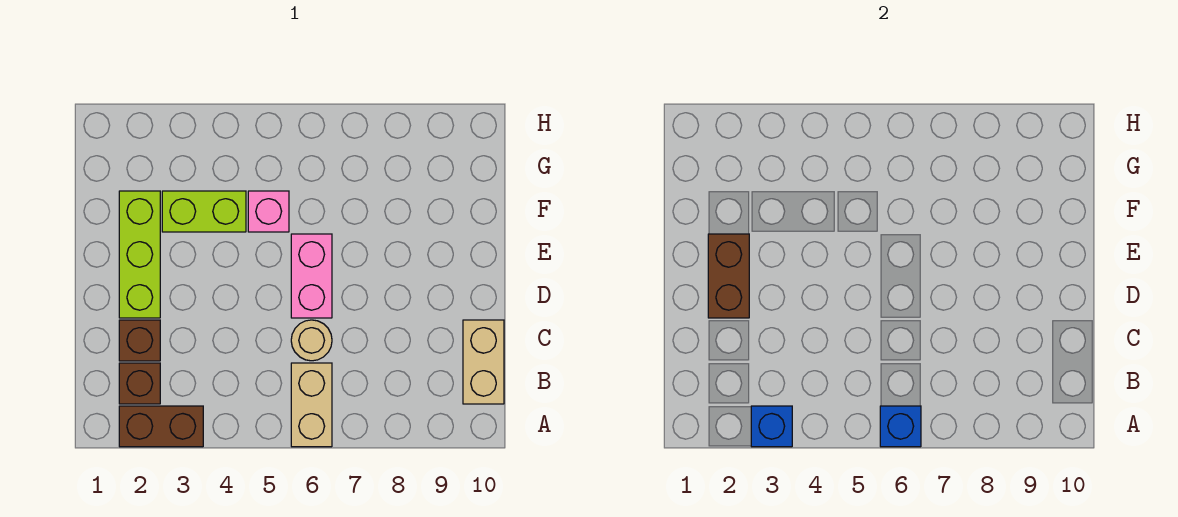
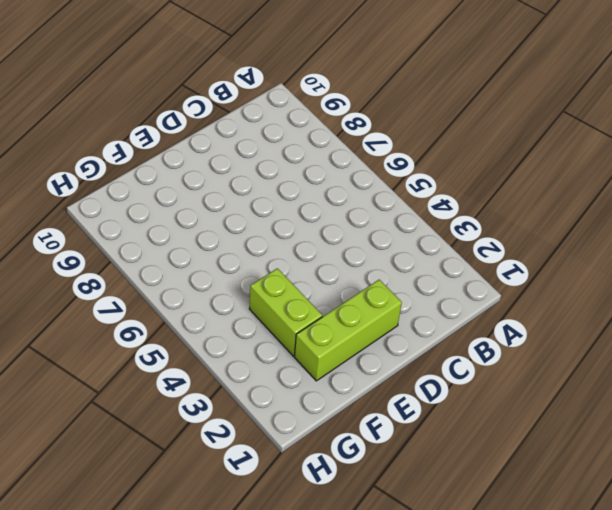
none -> brown brick A2:A3 level 1
none -> tan brick A6:B6 level 1
none -> brown brick B2 level 1

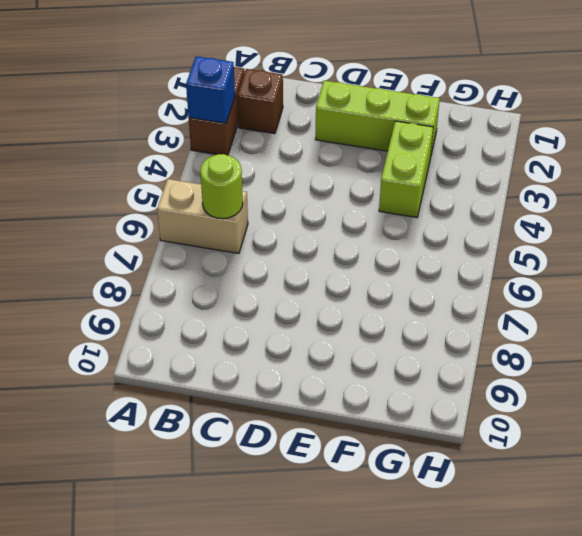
lime round brick B6 level 2 -> none
none -> tan brick B10:C10 level 1
none -> brown brick C2 level 1
none -> tan round brick C6 level 1

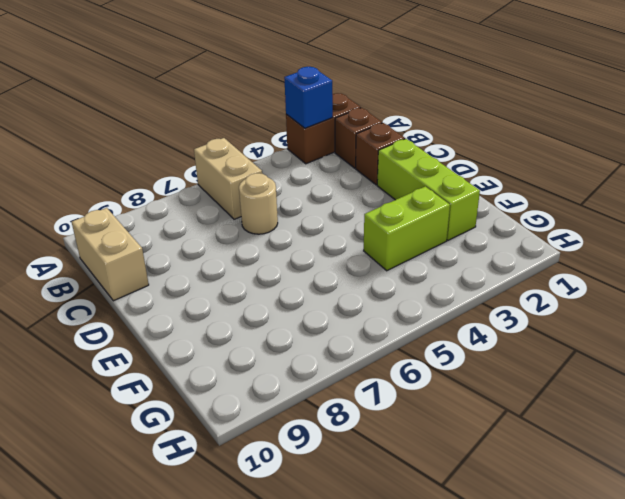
none -> pink brick D6:E6 level 1
none -> pink brick F5 level 1
none -> blue brick A6 level 2

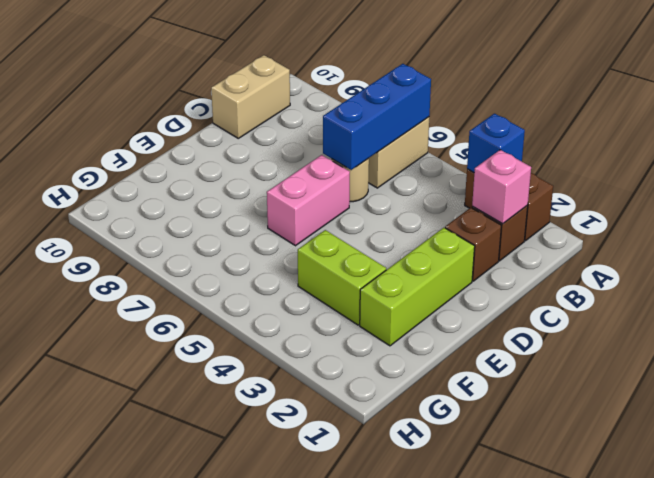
blue brick A6:C6 level 2 -> blue brick A6 level 2
pink brick B2 level 2 -> pink brick F5 level 1
none -> brown brick D2:E2 level 2

